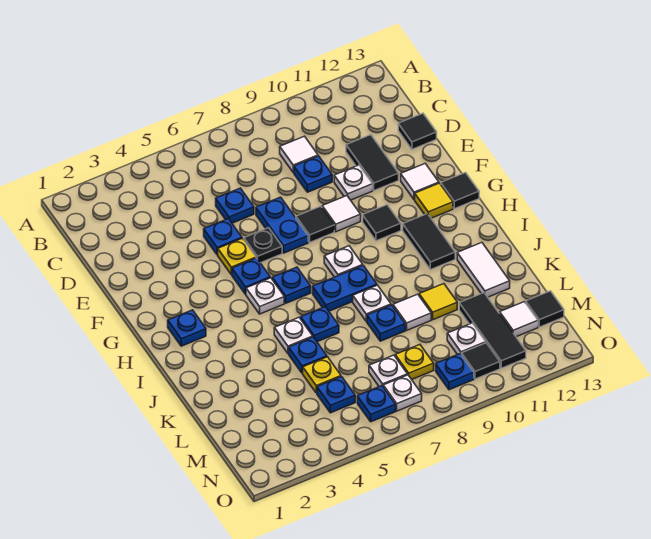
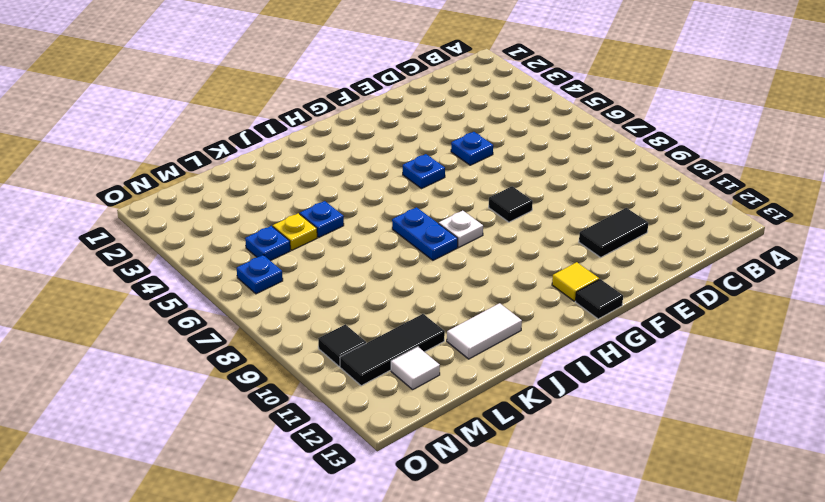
none -> white tile C9 level 1
none -> blue plate D6 level 1
none -> blue plate D9 level 1
none -> black tile D13 level 1

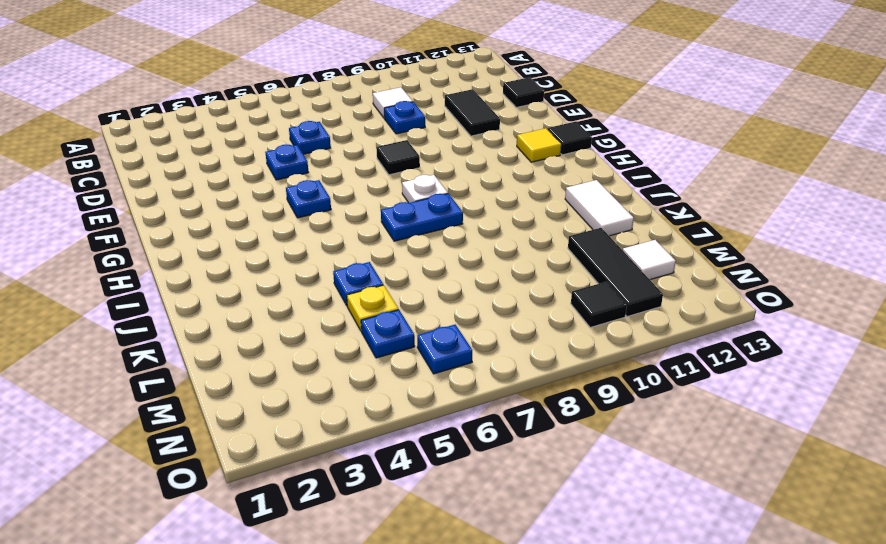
none -> blue plate E7:F7 level 1
none -> white plate E10 level 1
none -> yellow plate F5 level 1
none -> black plate F6 level 1

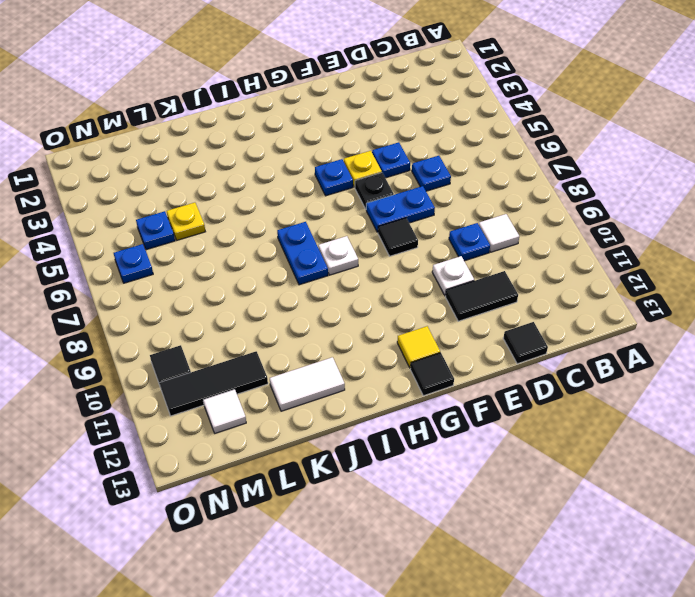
none -> white tile F9 level 1
none -> white tile F12 level 1
none -> black tile G10 level 1
none -> blue plate H2 level 1

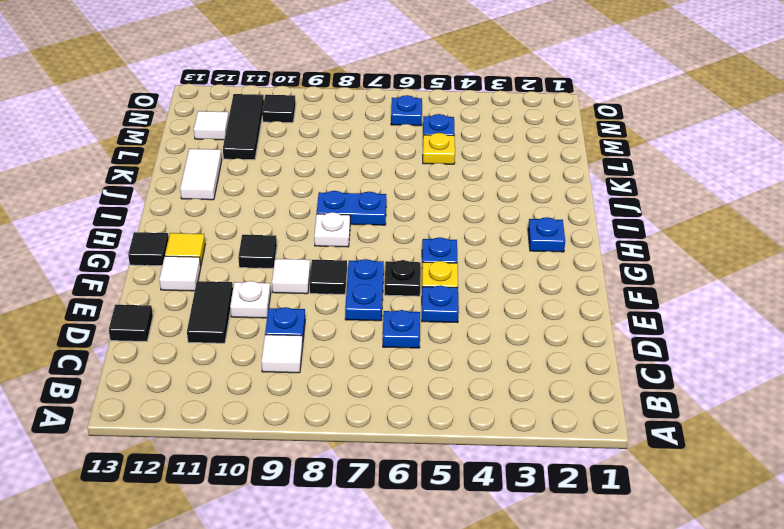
none -> white plate H5 level 1
none -> blue plate H6 level 1
none -> black tile H11:I11 level 1
none -> white plate J5 level 1

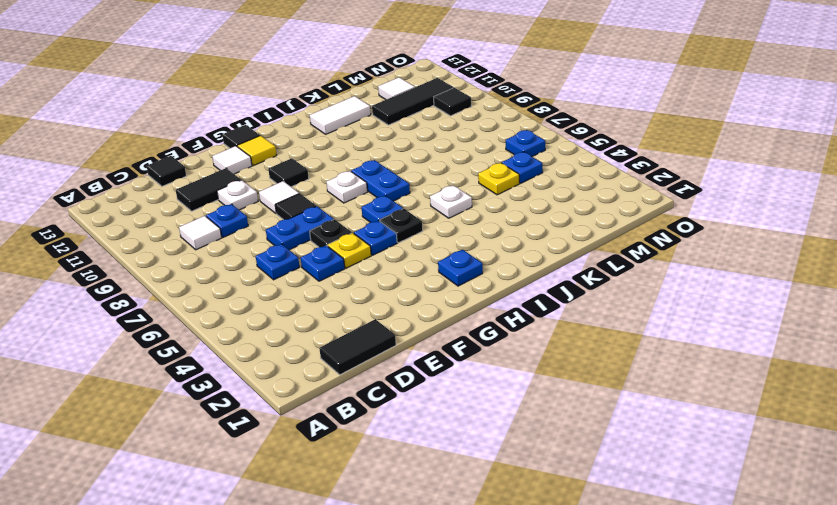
black tile C1:D1 level 1 -> black tile H11:I11 level 1
black plate H5 level 1 -> white plate H5 level 1
none -> blue plate J6 level 1
none -> white plate J8 level 1
none -> blue plate K5 level 1
none -> blue plate K8 level 1

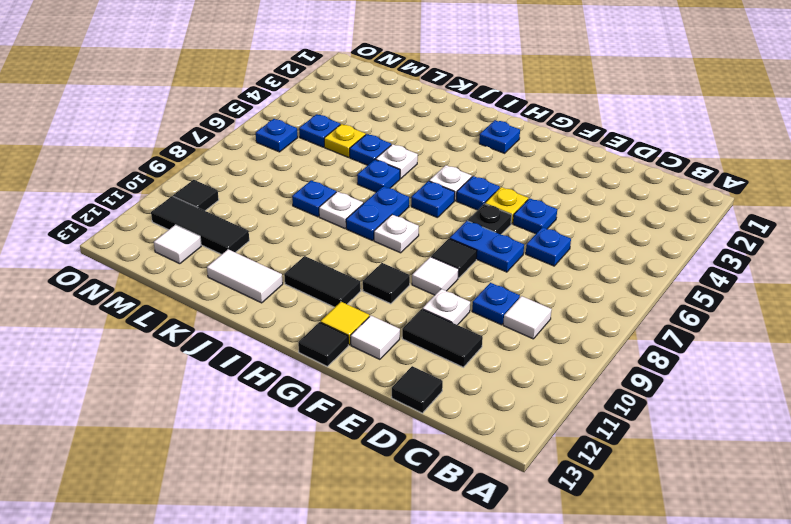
none -> white tile K9 level 1
none -> yellow tile K10 level 1
none -> white plate M7 level 1
none -> yellow plate M8 level 1

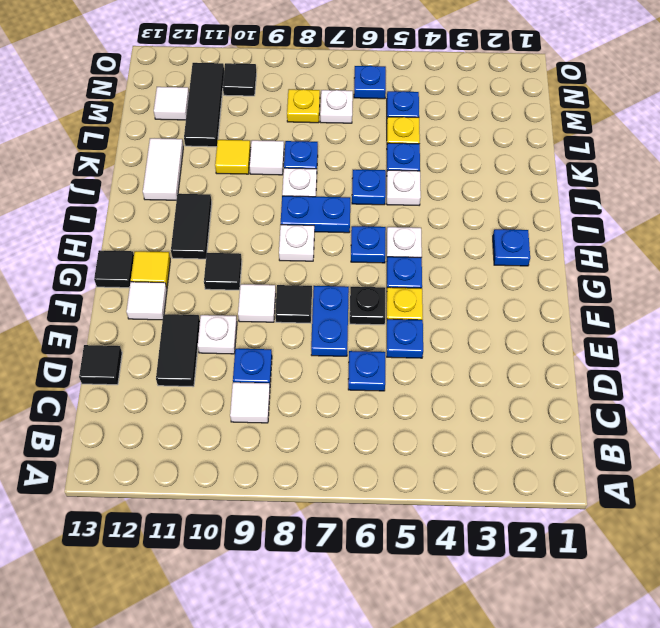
none -> white plate M10 level 1
none -> black tile M13 level 1
none -> white plate N7 level 1
none -> blue plate N9 level 1

